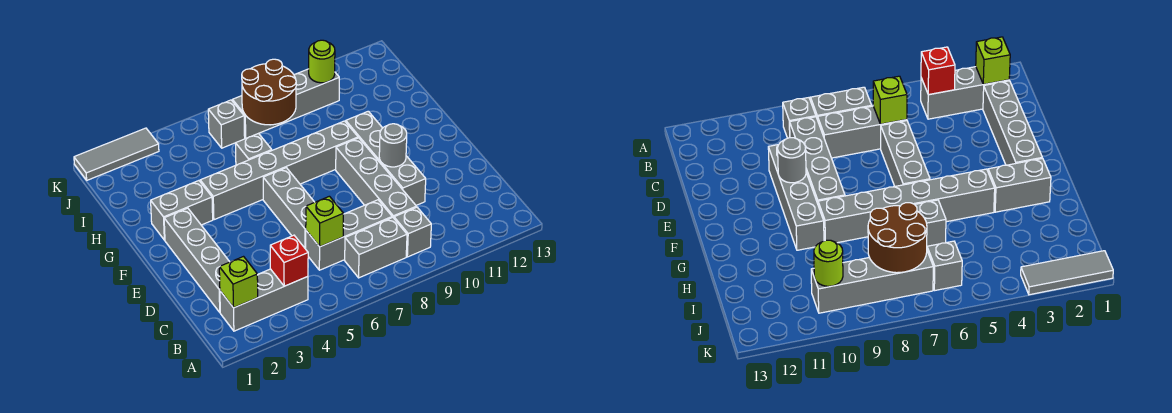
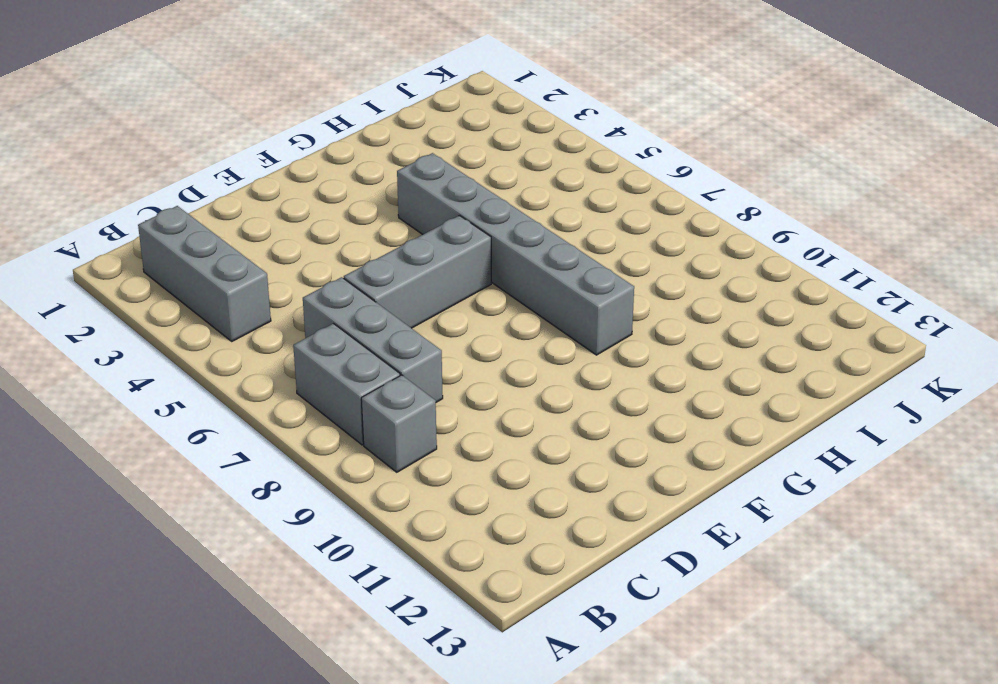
none -> grey brick C2:F2 level 1
none -> grey brick C9:F9 level 1
none -> grey brick D10:G10 level 1

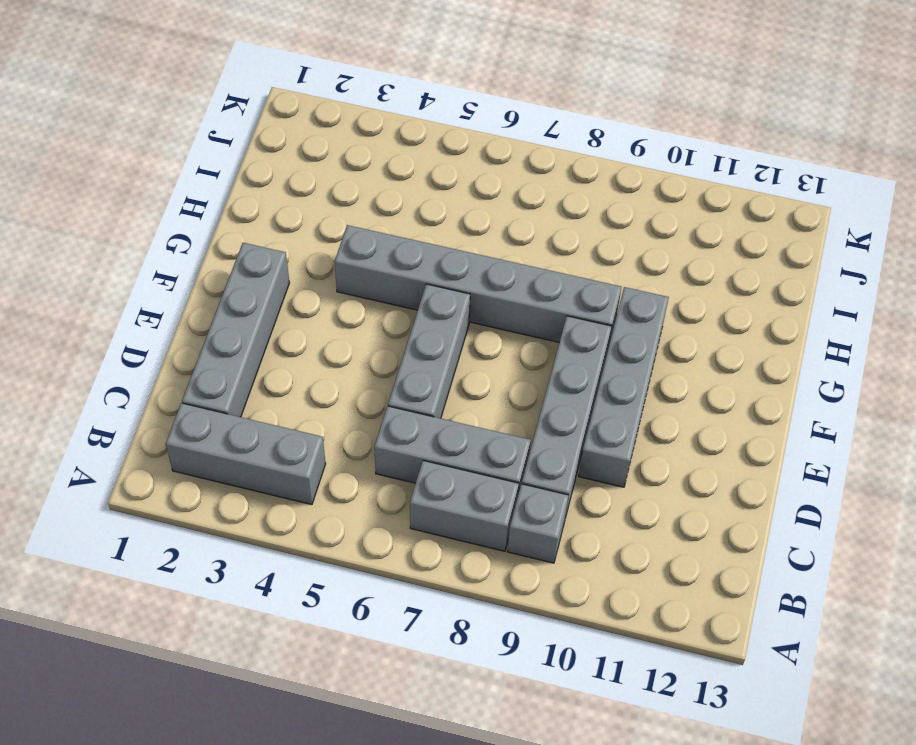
none -> grey brick G2:G3 level 1
none -> grey brick H6 level 1
none -> grey brick J6 level 1

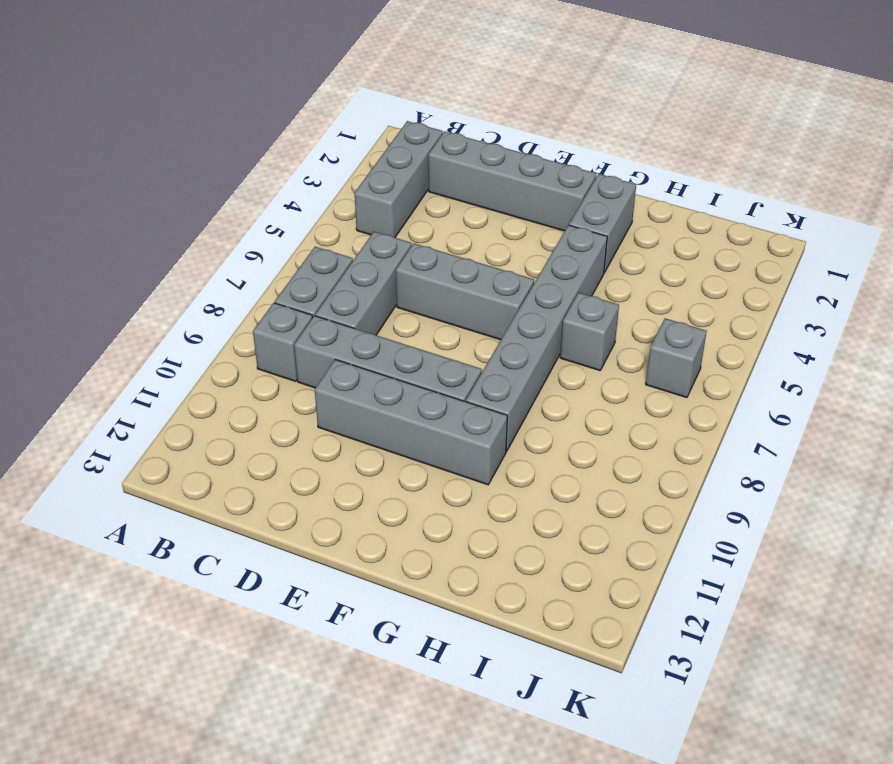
none -> grey brick J7:J10 level 1
none -> grey tile K1:K3 level 1
none -> lime brick B2 level 2

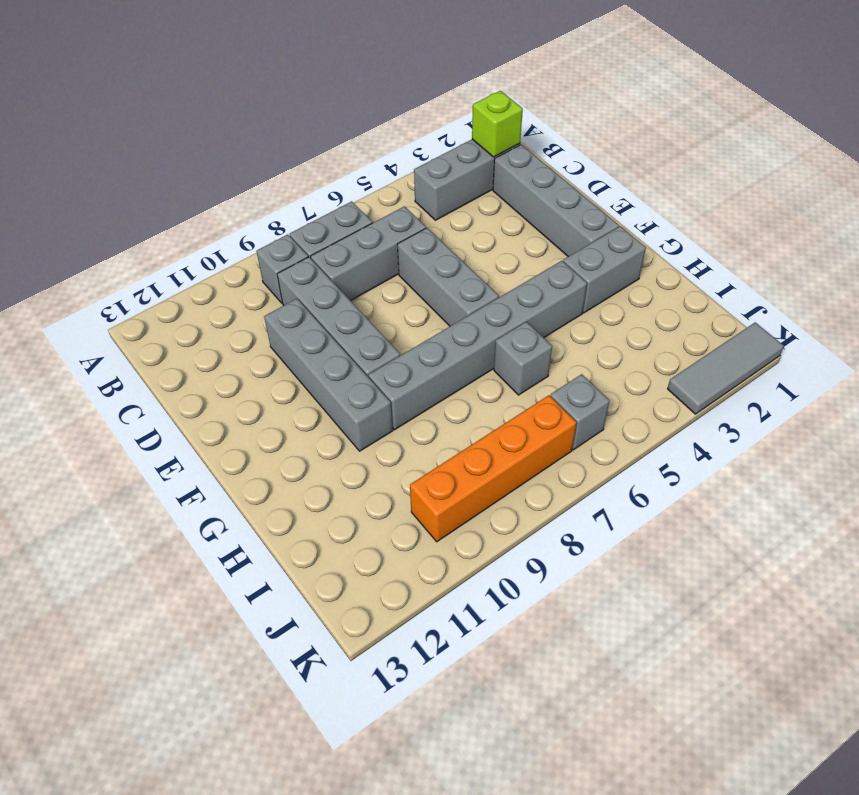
orange brick J7:J10 level 1 -> grey brick J7:J10 level 1
none -> red brick B4 level 2
none -> lime brick C6 level 2
none -> grey round brick E10 level 2

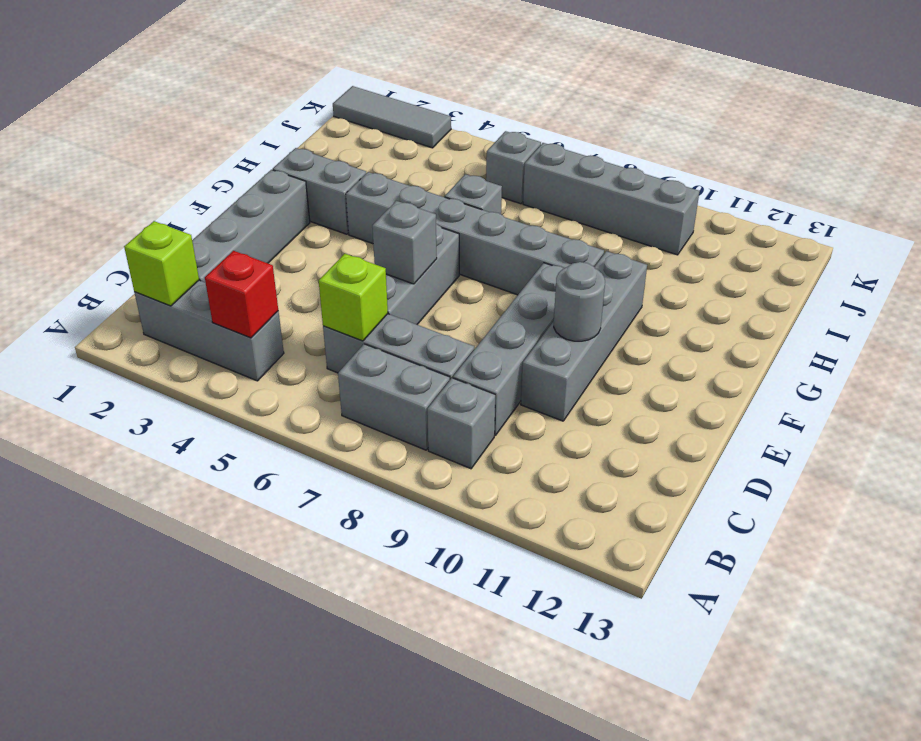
grey brick E6 level 2 -> none
none -> brown round brick I7:J8 level 2
none -> lime round brick J10 level 2

